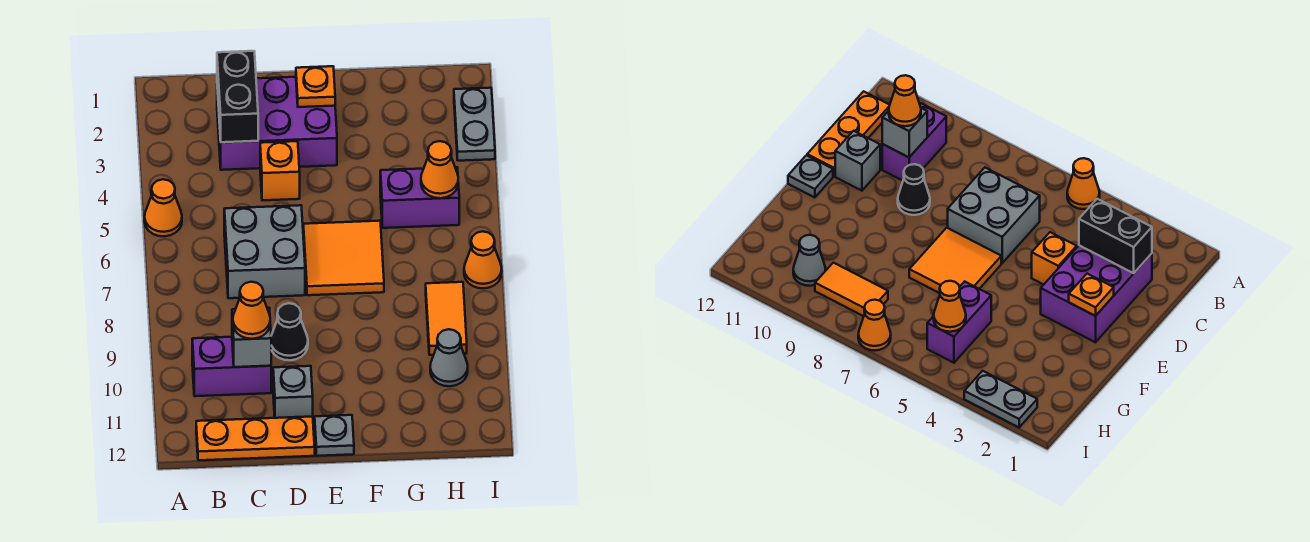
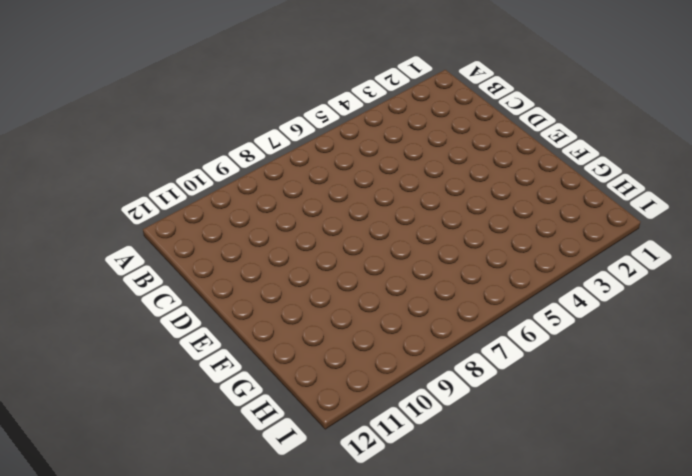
none -> orange cone A5 level 1
none -> purple brick B10:C10 level 1
none -> orange plate B12:D12 level 1

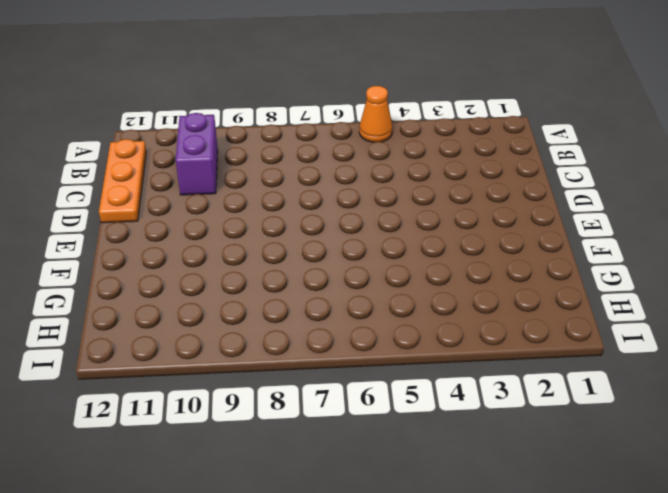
none -> purple brick C2:E3 level 1
none -> grey brick C6:D7 level 1
none -> orange brick D4 level 1

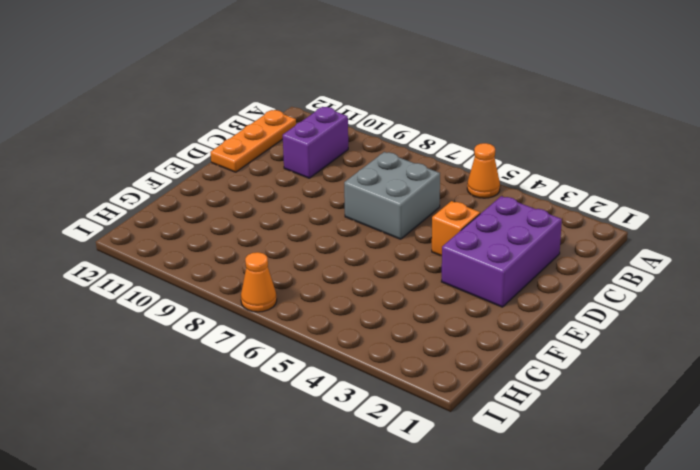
none -> black cone D9 level 1
none -> grey brick D11 level 1
none -> orange tile E6:F7 level 1

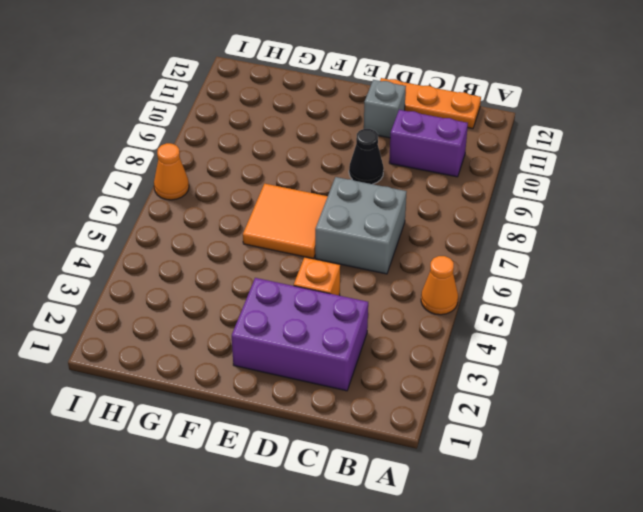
none -> grey plate E12 level 1
none -> purple brick G5:H5 level 1
none -> orange tile H8:H9 level 1

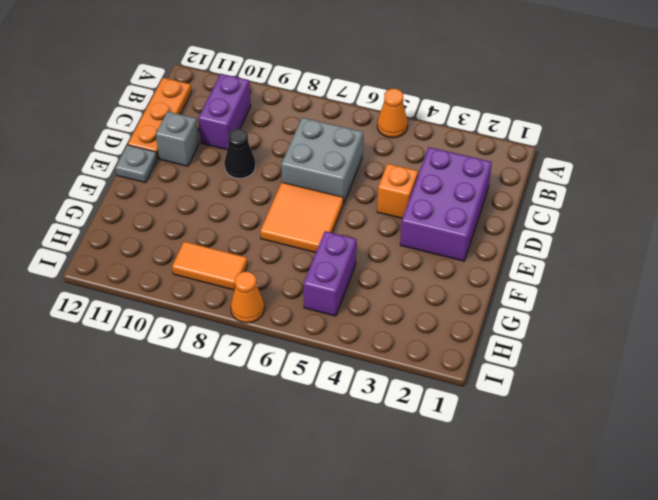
none -> grey cone H10 level 1
none -> grey plate I2:I3 level 1
none -> black brick C2:C3 level 2

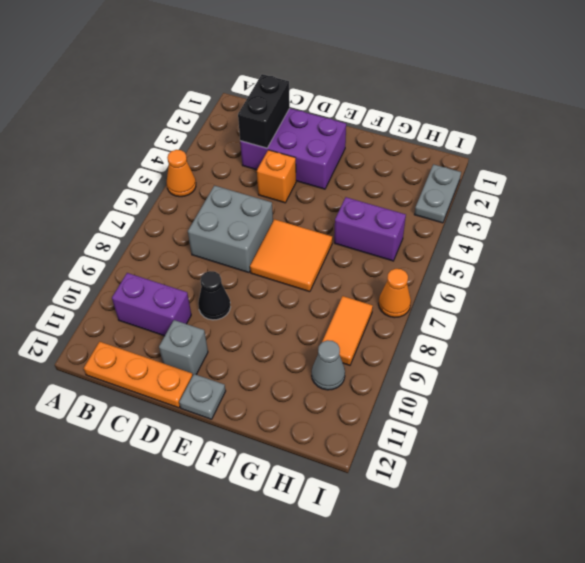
none -> grey brick C10 level 2
none -> orange plate E2 level 2
none -> orange cone H5 level 2

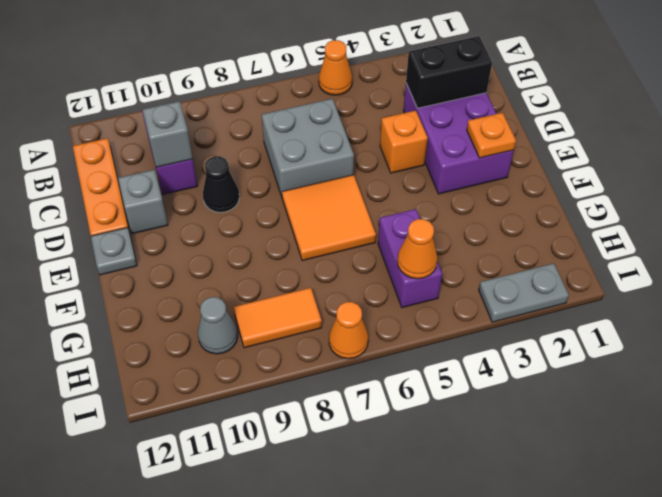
none -> orange cone C10 level 3

